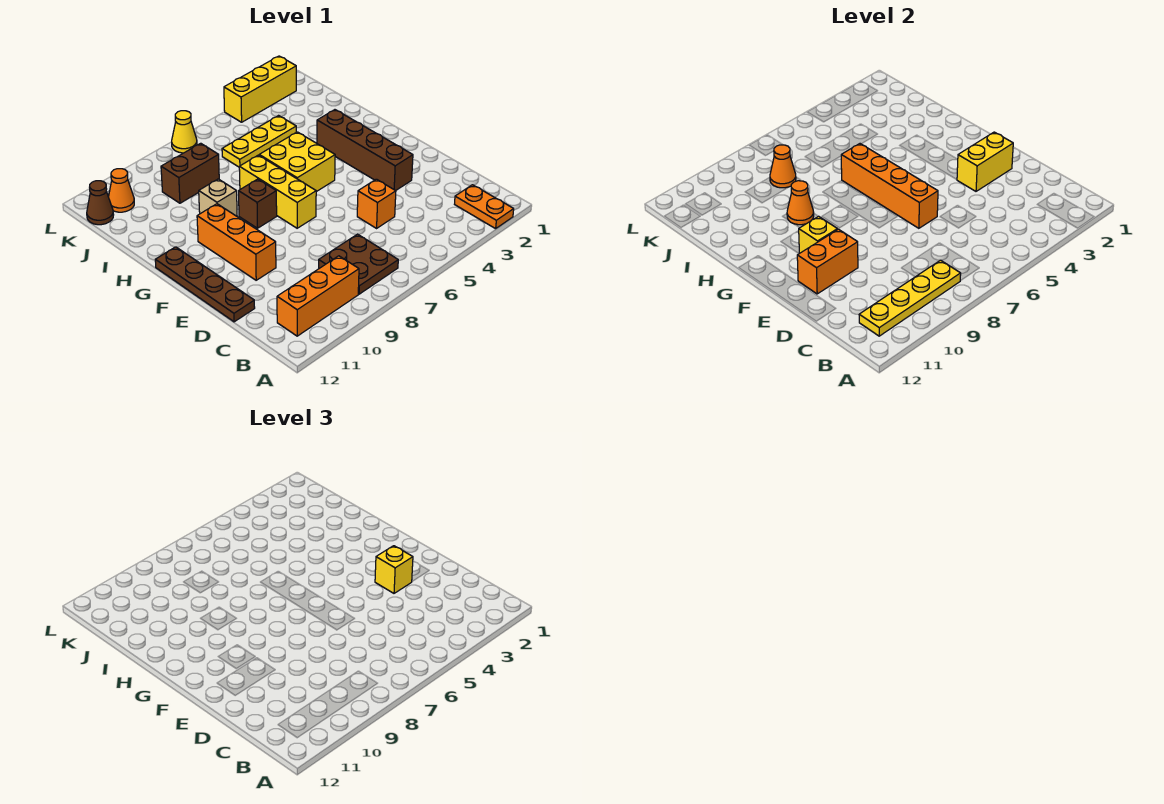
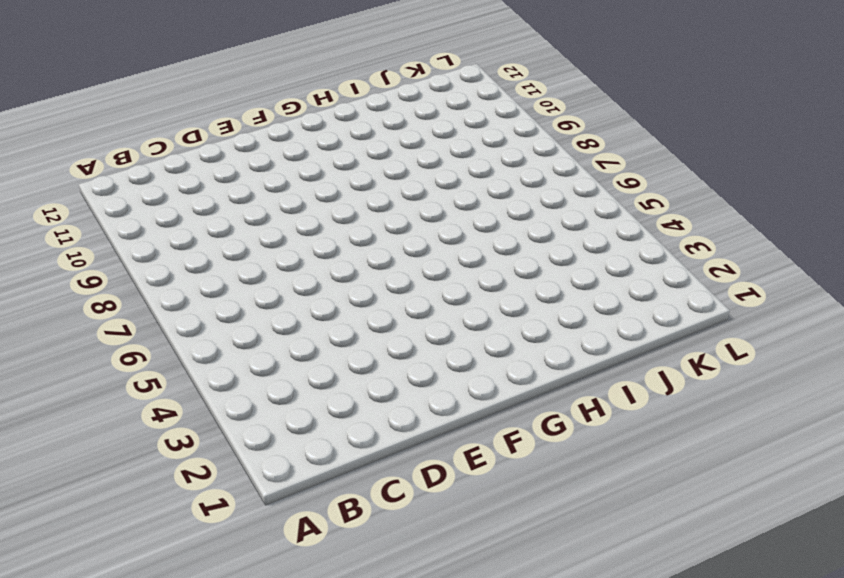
none -> orange plate A2:B2 level 1
none -> brown plate B7:C8 level 1
none -> orange brick B9:B11 level 1

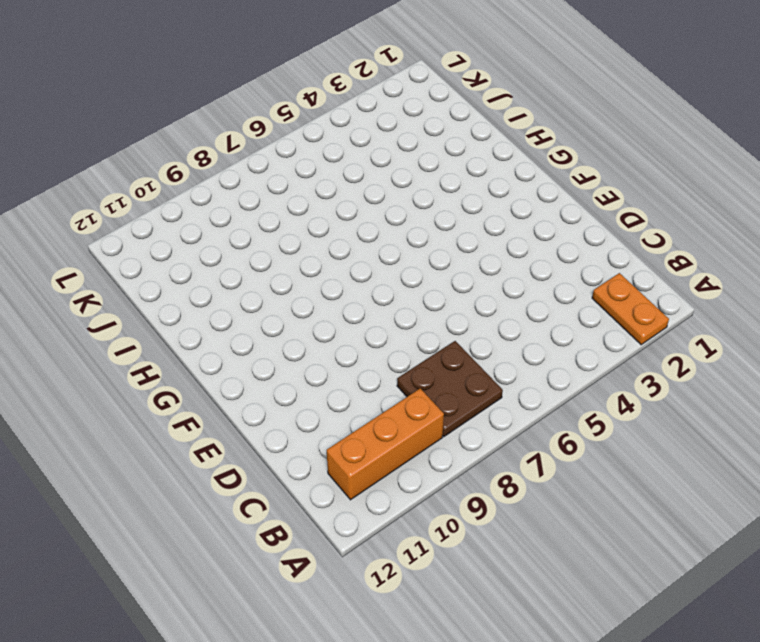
none -> orange brick D5 level 1
none -> brown plate D12:G12 level 1
none -> brown brick E3:H3 level 1

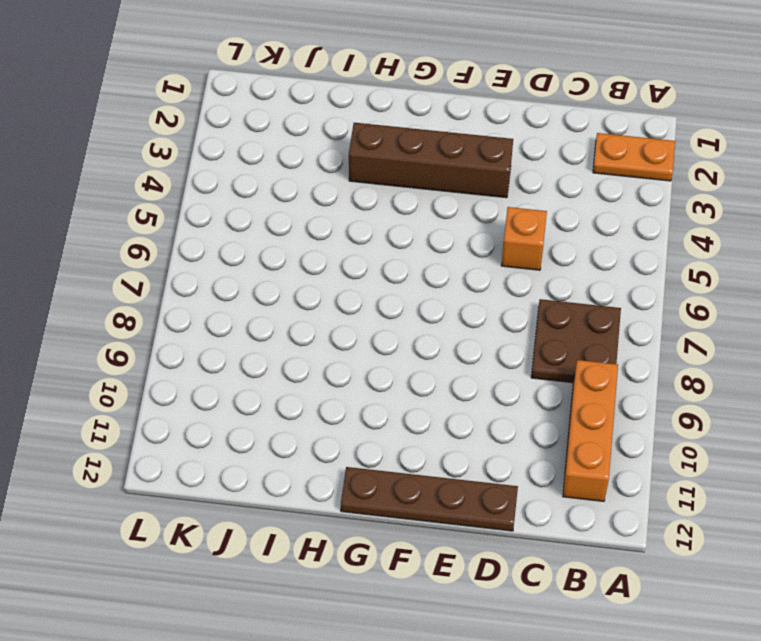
none -> orange brick E10:G10 level 1
none -> yellow brick F7:H7 level 1
none -> yellow brick G5:H6 level 1

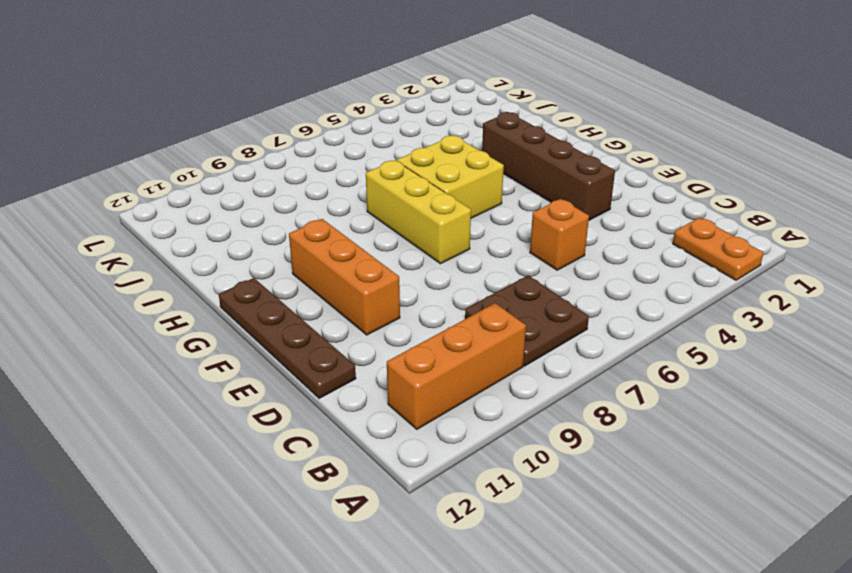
none -> brown brick G8 level 1
none -> tan brick H9 level 1
none -> yellow plate J4:J6 level 1

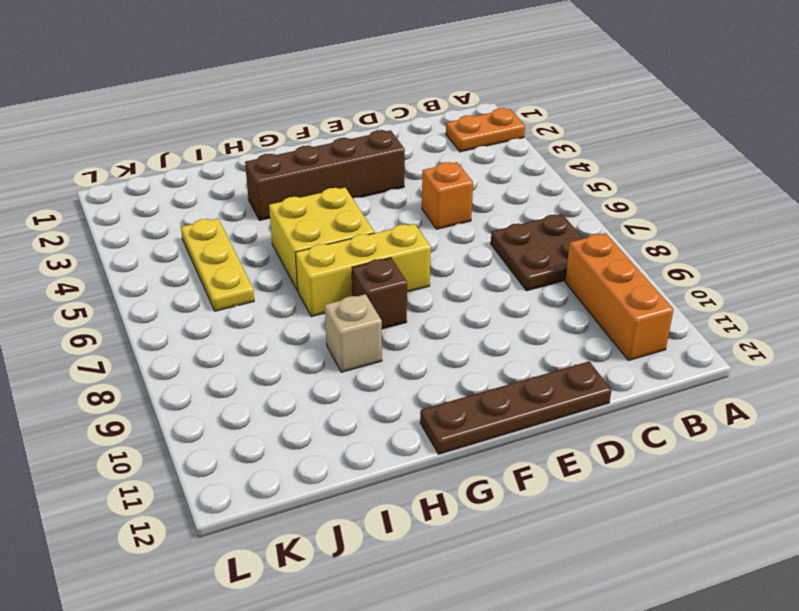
none -> orange brick E10:G10 level 1
none -> brown brick J8:J9 level 1
none -> orange cone K11 level 1

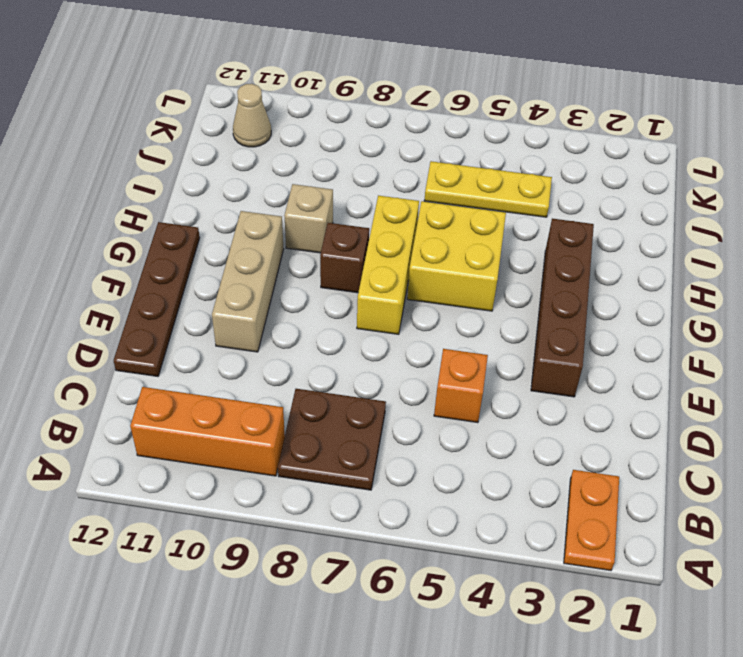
tan brick E10:G10 level 1 -> orange brick E10:G10 level 1
tan cone K11 level 1 -> orange cone K11 level 1
none -> brown brick J8:J9 level 1
none -> brown cone K12 level 1
none -> yellow brick L2:L4 level 1

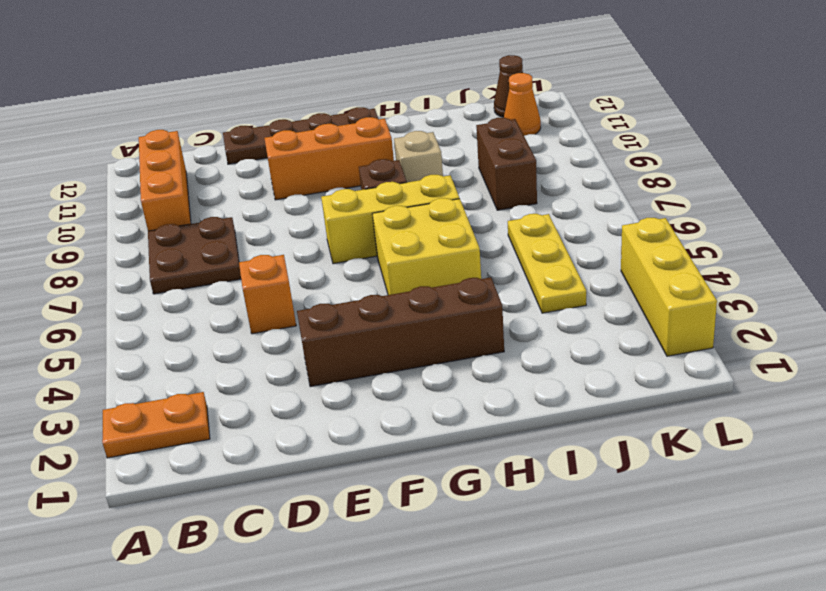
none -> yellow cone L7 level 1
none -> yellow plate B8:B11 level 2
none -> yellow brick E2:E3 level 2

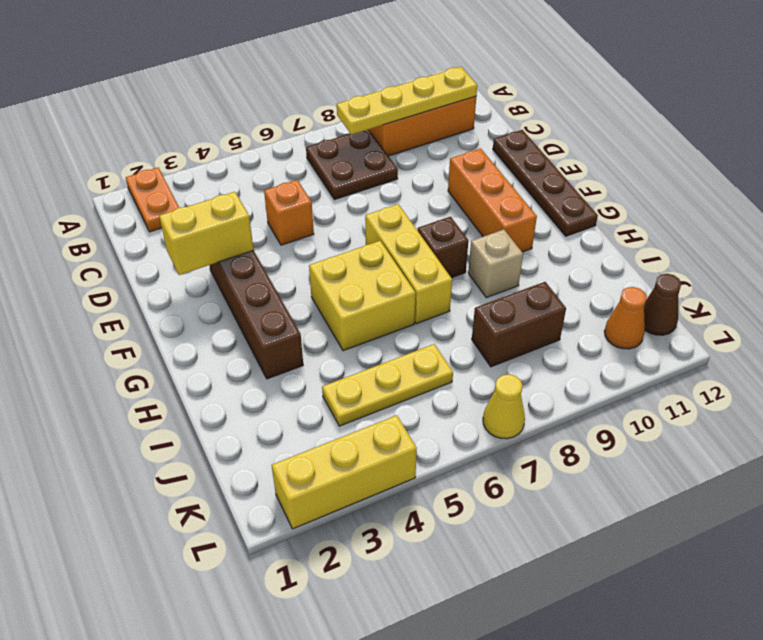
none -> orange brick E6:H6 level 2
none -> orange brick E10:E11 level 2
none -> yellow brick F10 level 2

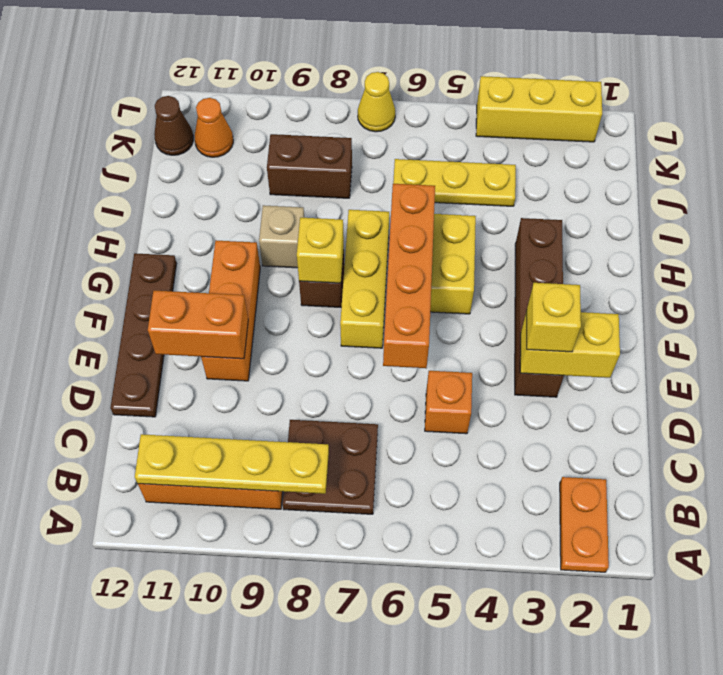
yellow brick G8 level 2 -> yellow brick F10 level 2
none -> orange cone H9 level 2
none -> orange cone J8 level 2

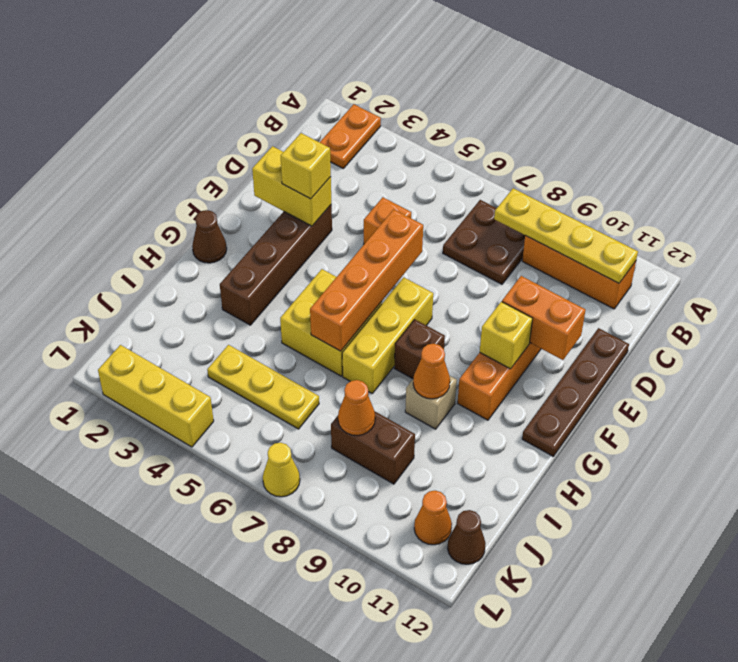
brown cone G1 level 1 -> none

